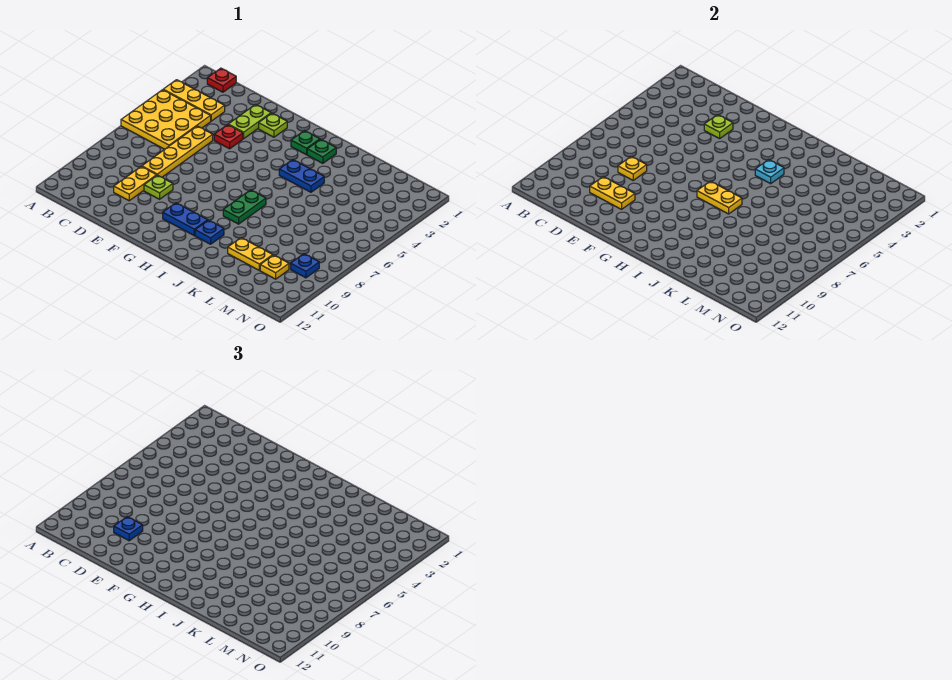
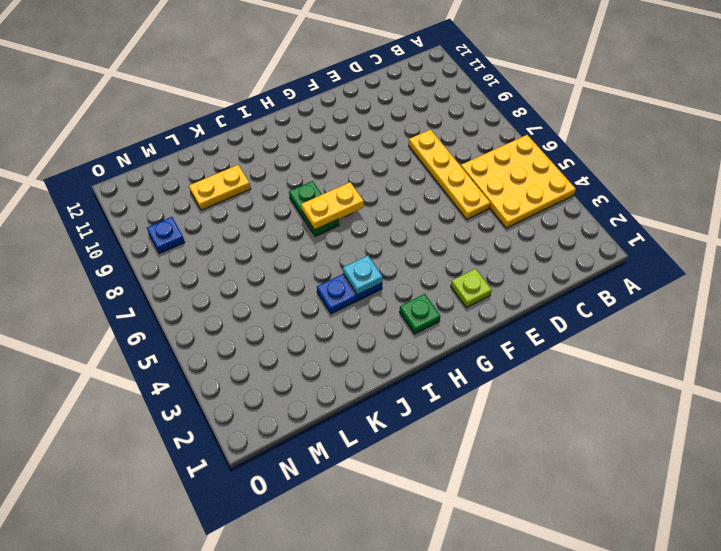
none -> yellow plate A3:C3 level 1
none -> red plate B1 level 1
none -> yellow plate D9:D10 level 1

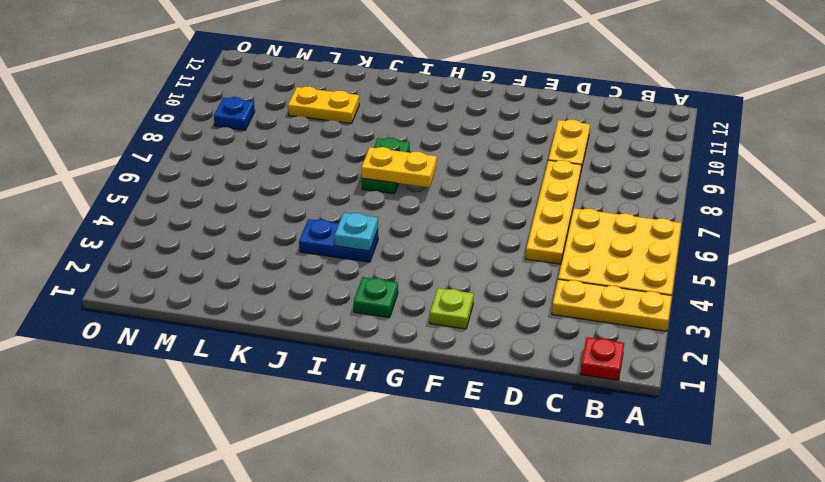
none -> lime plate E2:E3 level 1
none -> red plate E4 level 1
none -> lime plate E9 level 1

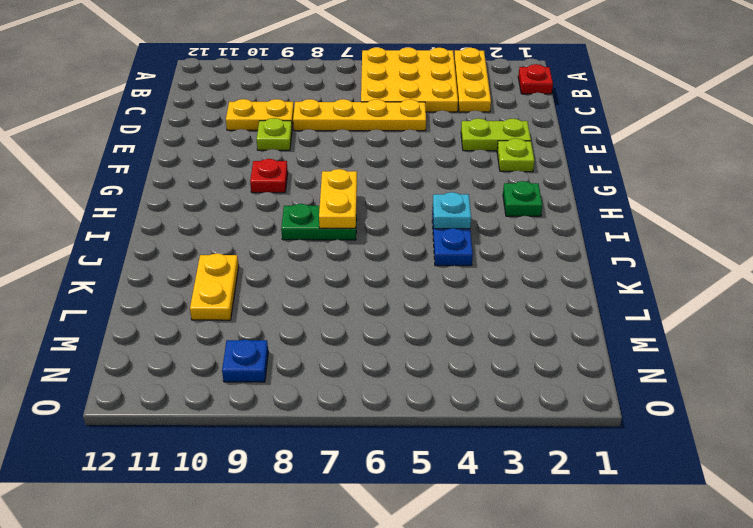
red plate G9 level 1 -> red plate E4 level 1
none -> blue plate G10:H10 level 1
none -> green plate I2 level 1
none -> blue plate I10 level 1

